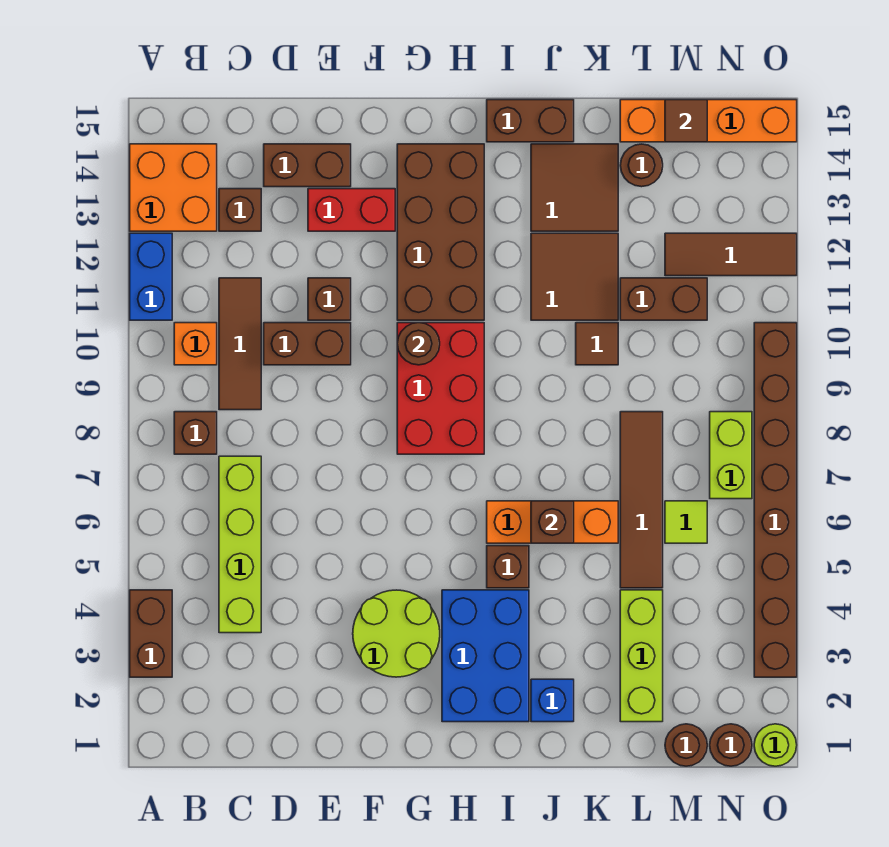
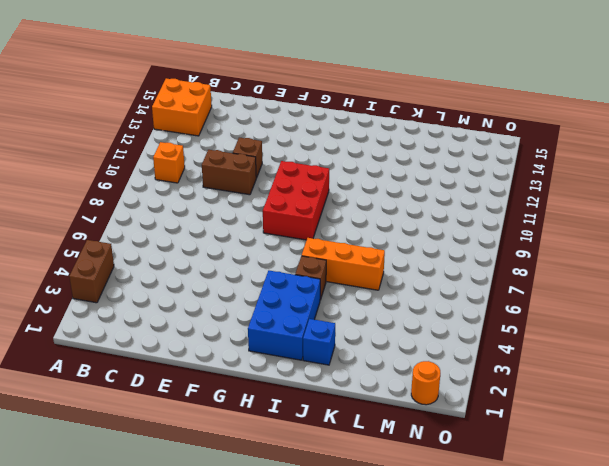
orange round brick N1 level 1 -> brown round brick N1 level 1
none -> blue brick A11:A12 level 1
none -> brown brick B8 level 1
none -> lime brick C4:C7 level 1
none -> brown tile C9:C11 level 1

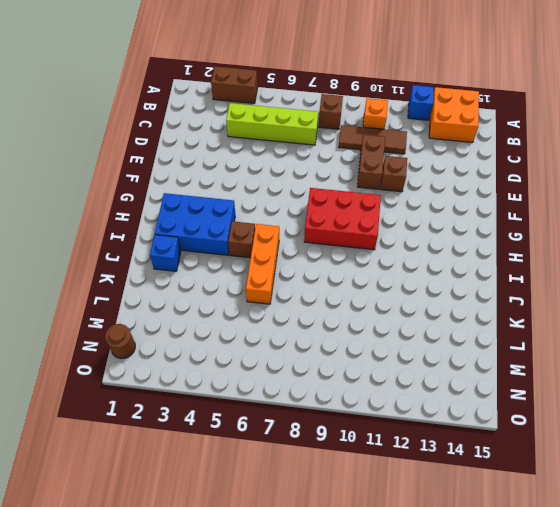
blue brick A12 level 1 -> blue brick A11:A12 level 1
none -> brown brick C13 level 1
none -> brown brick D14:E14 level 1
none -> red brick E13:F13 level 1
none -> lime round brick F3:G4 level 1

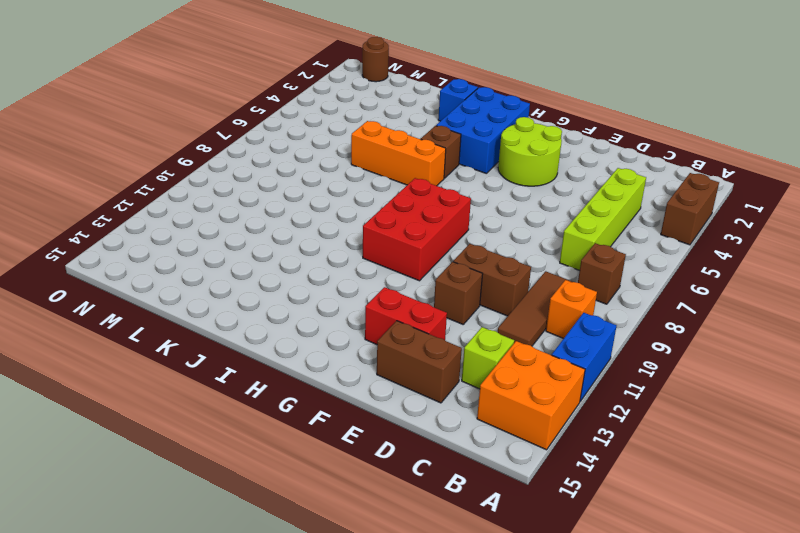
lime brick C13 level 1 -> brown brick C13 level 1
none -> brown brick G11:H14 level 1
none -> brown brick I15:J15 level 1
none -> brown tile J11:K12 level 1
none -> brown tile J13:K14 level 1

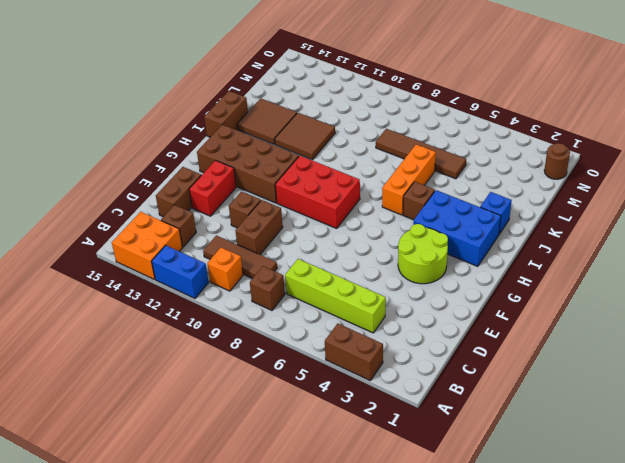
none -> brown tile K10 level 1
none -> lime brick L2:L4 level 1
none -> brown brick L11:M11 level 1
none -> brown round brick L14 level 1

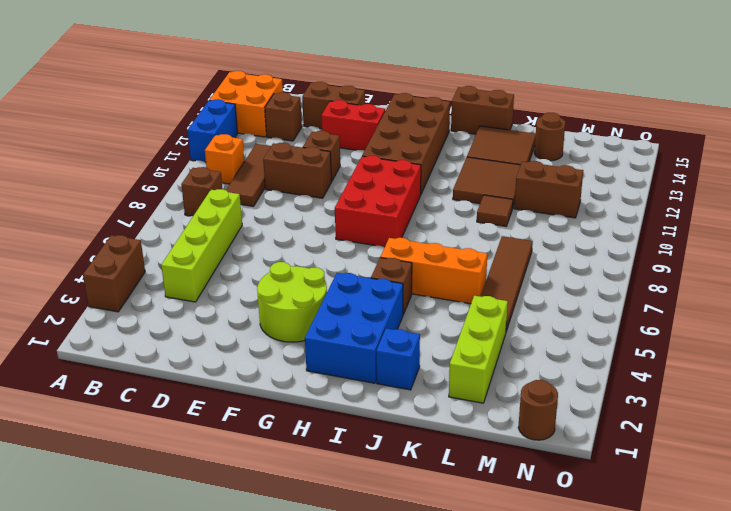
none -> orange brick L15:O15 level 1
none -> brown round brick M1 level 1
none -> lime tile M6 level 1
none -> brown tile M12:O12 level 1

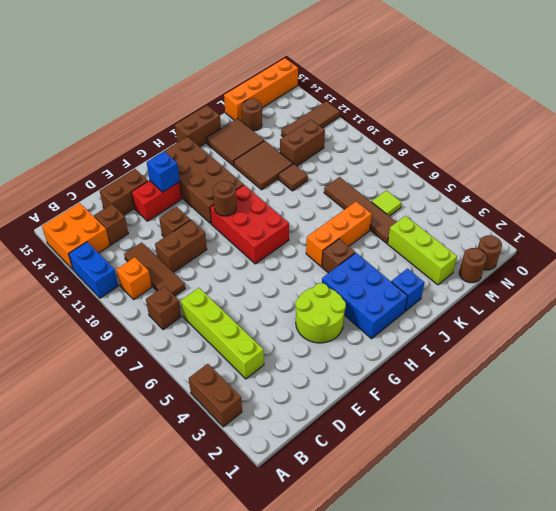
blue brick F13 level 2 -> none
none -> lime brick N7:N8 level 1
none -> lime round brick O1 level 1
none -> brown brick O3:O10 level 1
none -> brown brick J6 level 2

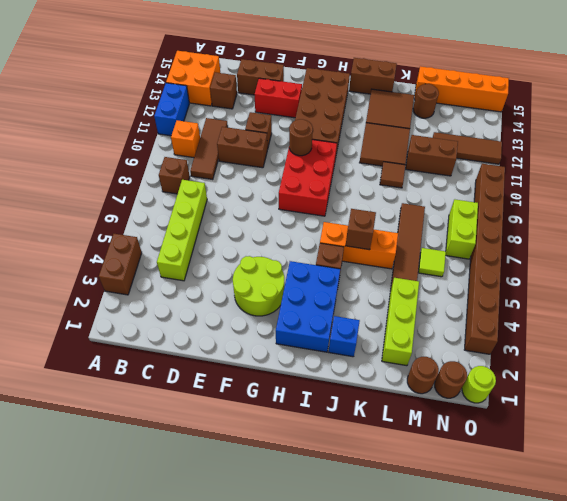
none -> brown tile M15 level 2

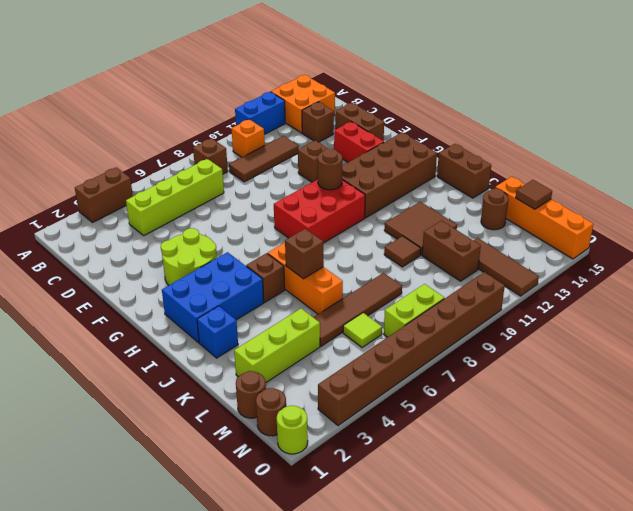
none -> brown brick D10:E10 level 1
none -> brown tile J13:K14 level 1

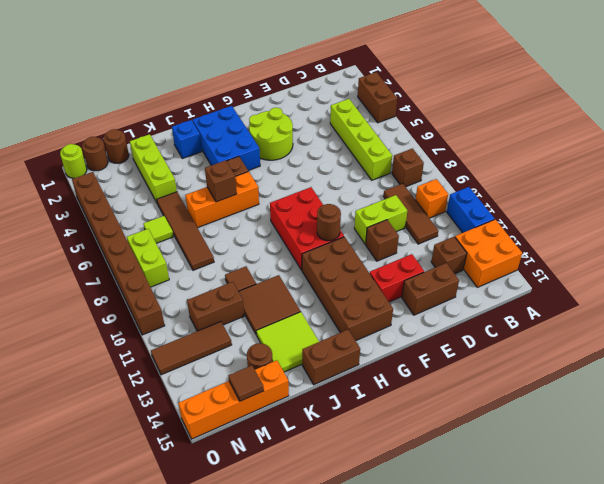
lime brick D10:E10 level 1 -> brown brick D10:E10 level 1
lime tile J13:K14 level 1 -> brown tile J13:K14 level 1

